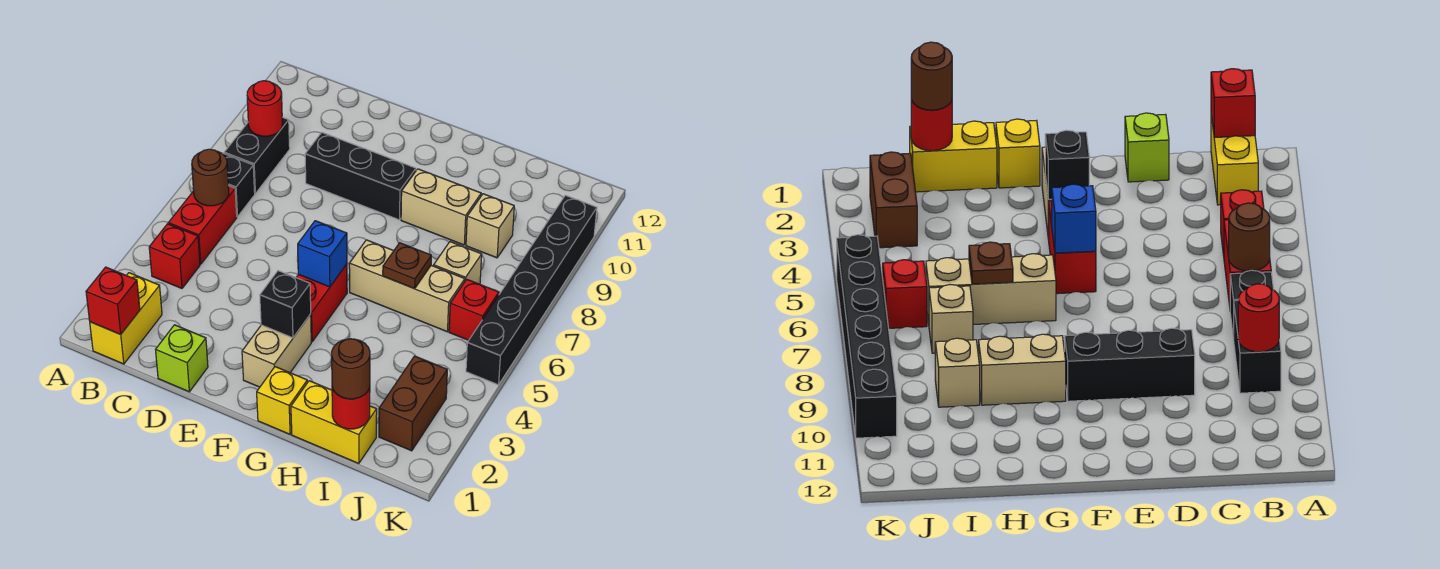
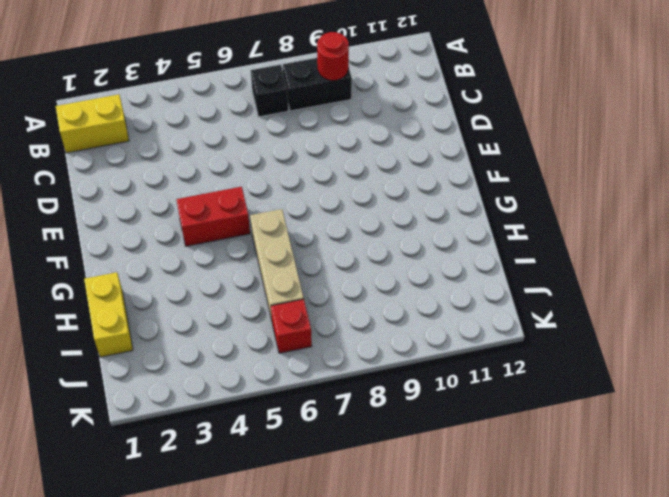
none -> red brick B4 level 1
none -> red brick B5:B6 level 1
none -> lime brick D1 level 1

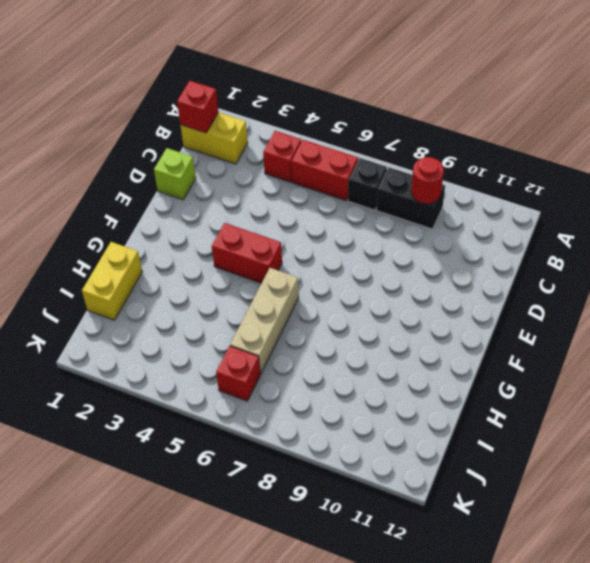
none -> black brick D9:F9 level 1
none -> tan brick F2:F3 level 1
none -> yellow brick G1 level 1

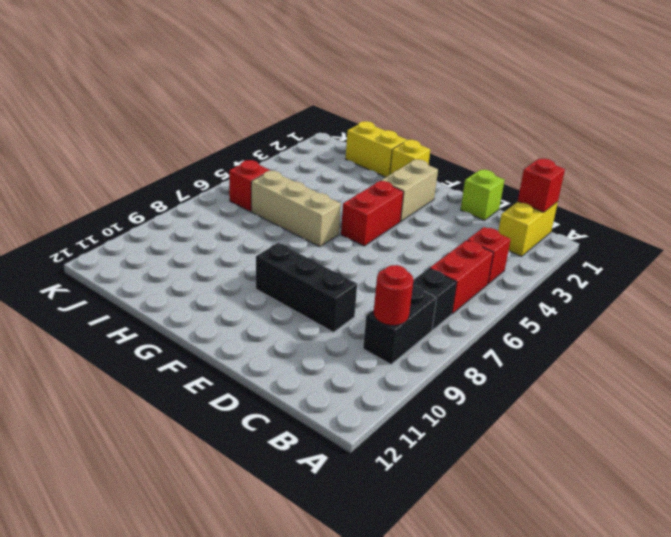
none -> tan brick G9:H9 level 1
none -> tan brick I7 level 1
none -> tan brick I9 level 1

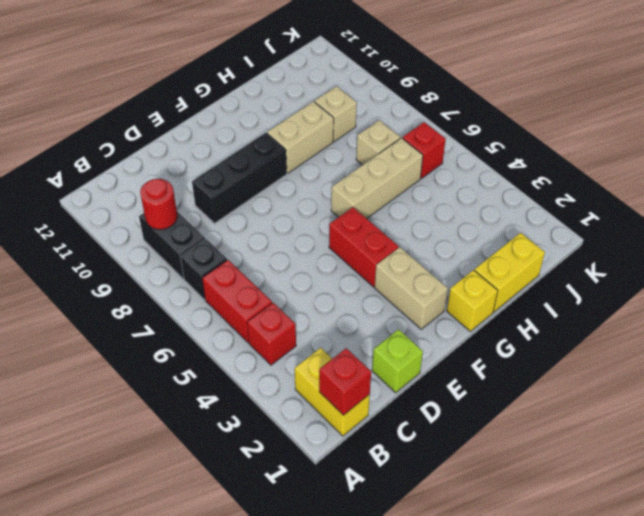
none -> brown brick J2:J3 level 1
none -> black brick K5:K10 level 1
none -> brown round brick B6 level 2

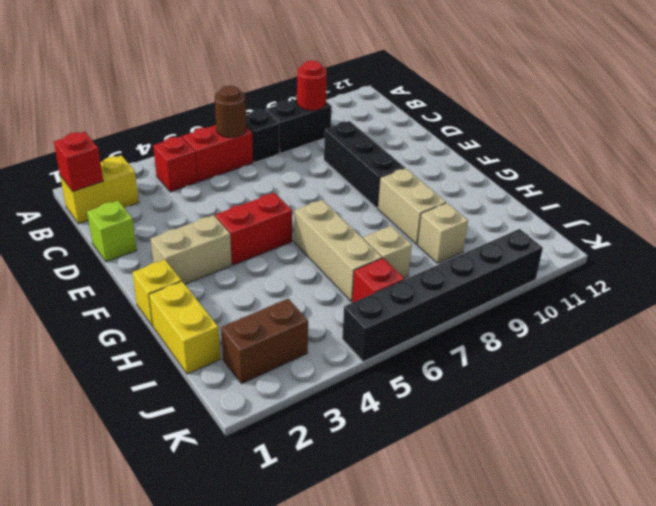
none -> black brick F3 level 2
none -> blue brick F5 level 2
none -> brown plate H6 level 2

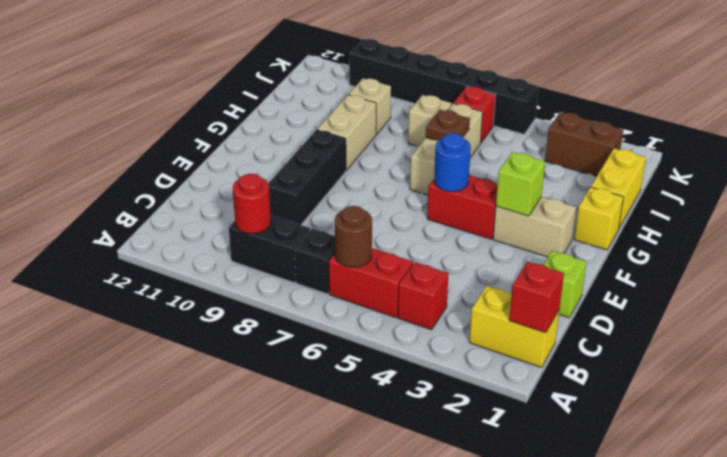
lime brick F3 level 2 -> black brick F3 level 2
blue round brick F5 level 2 -> blue brick F5 level 2
none -> red round brick I1 level 2
none -> brown round brick I1 level 3

